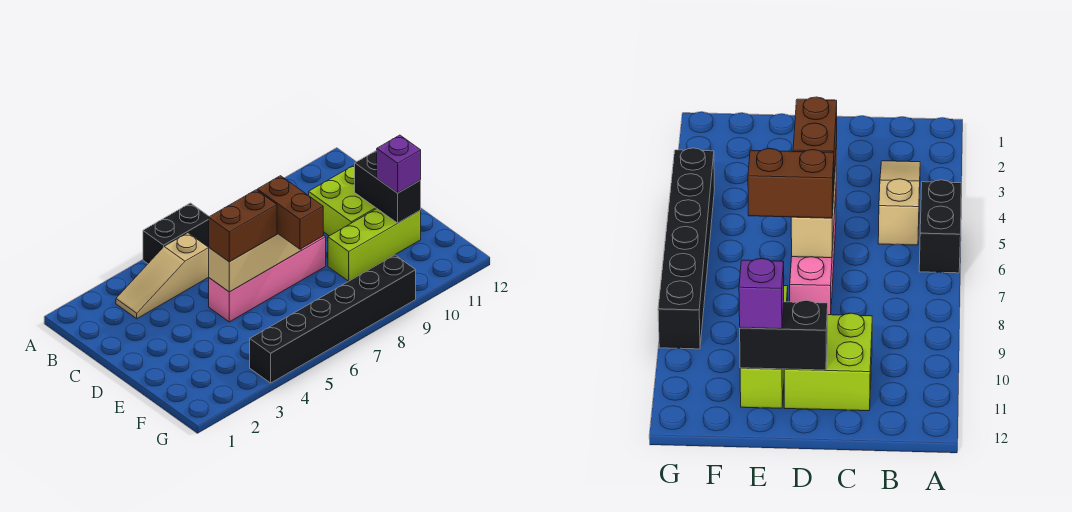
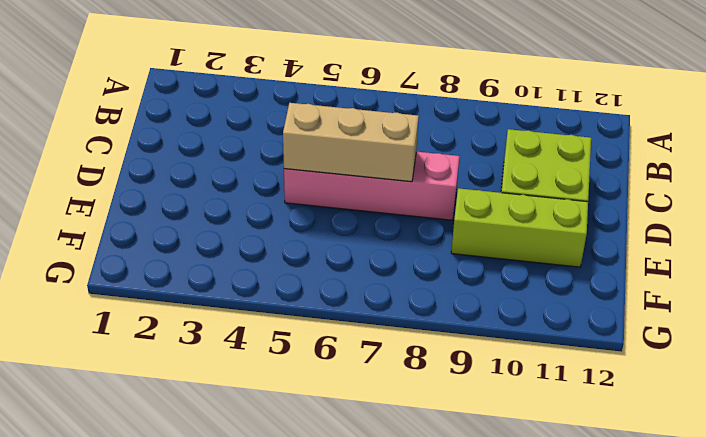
none -> black brick A5:A6 level 1
none -> tan slope B3:B5 level 1 top 5

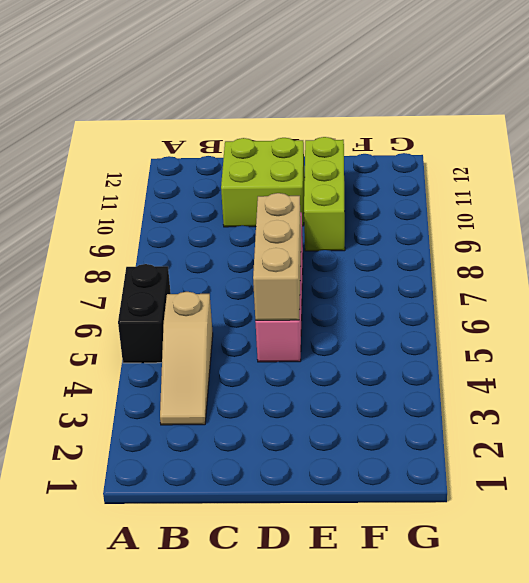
none -> black brick G4:G9 level 1
none -> black brick D11:E11 level 2

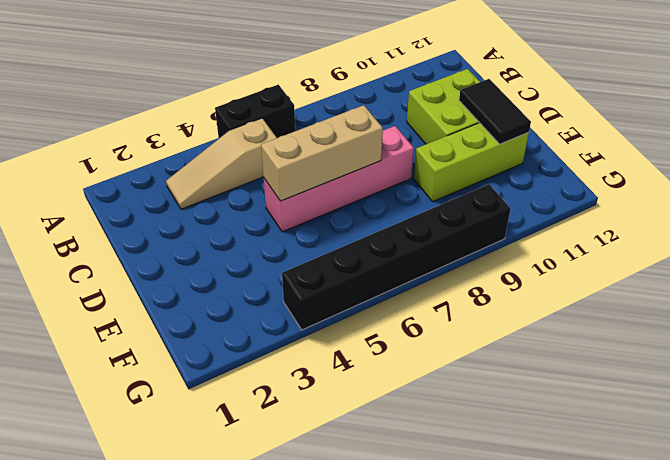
black tile D11:E11 level 2 -> black brick D11:E11 level 2
none -> brown brick D5:D6 level 3
none -> brown brick D7:E7 level 3

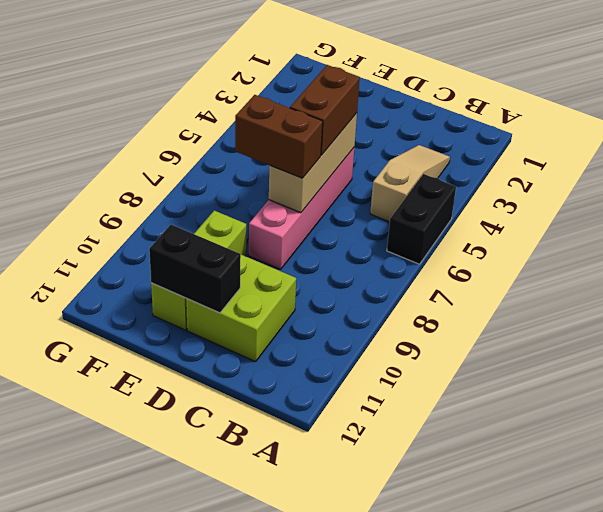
none -> black brick G4:G9 level 1
none -> purple brick E11 level 3

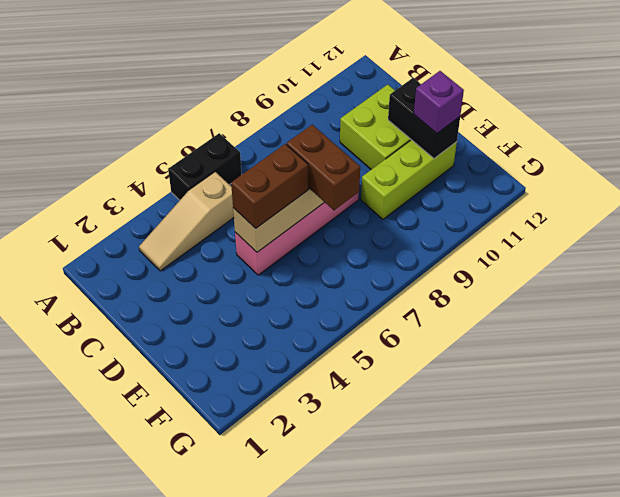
none -> black brick G4:G9 level 1

